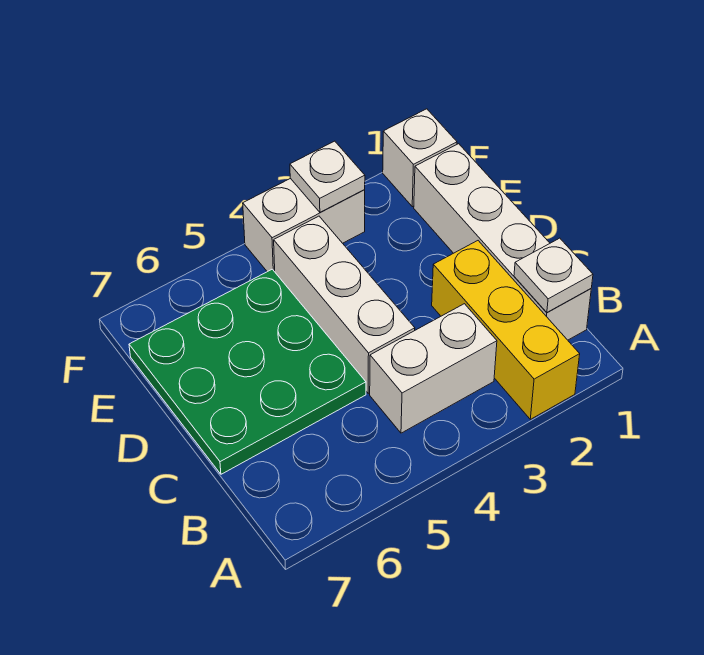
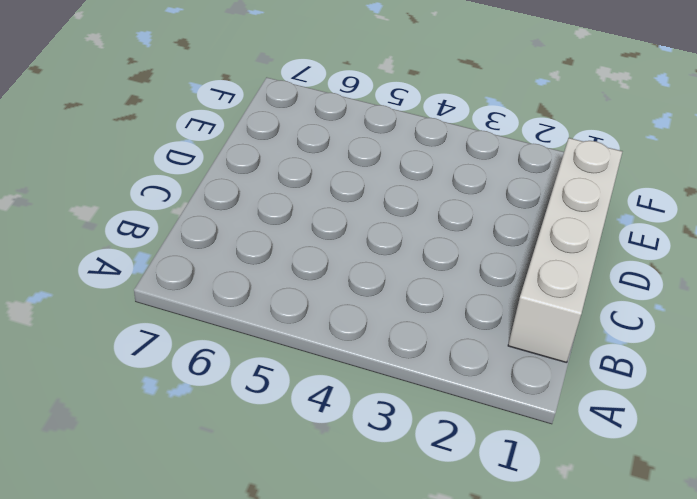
none -> yellow brick A2:C2 level 1
none -> white brick B3:B4 level 1

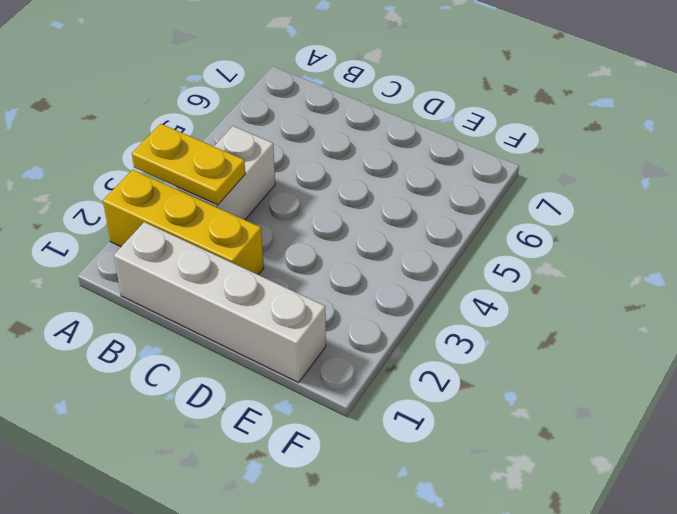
yellow plate A3:B3 level 2 -> none
none -> white brick C4:E4 level 1
none -> green plate C5:E7 level 1

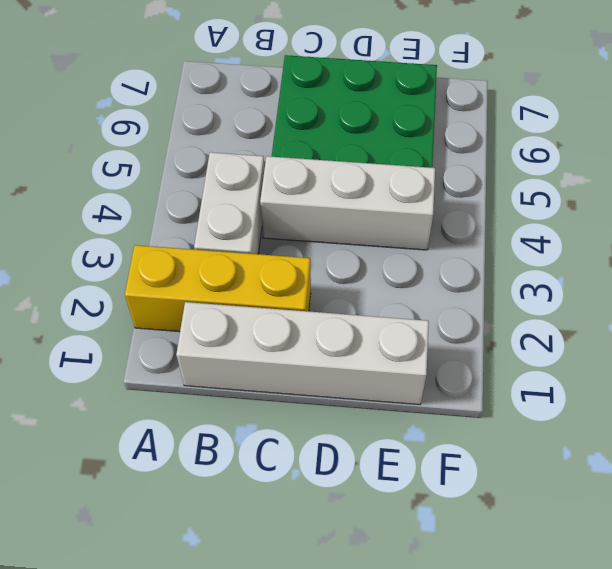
none -> white brick F1 level 1
none -> white brick F3:F4 level 1

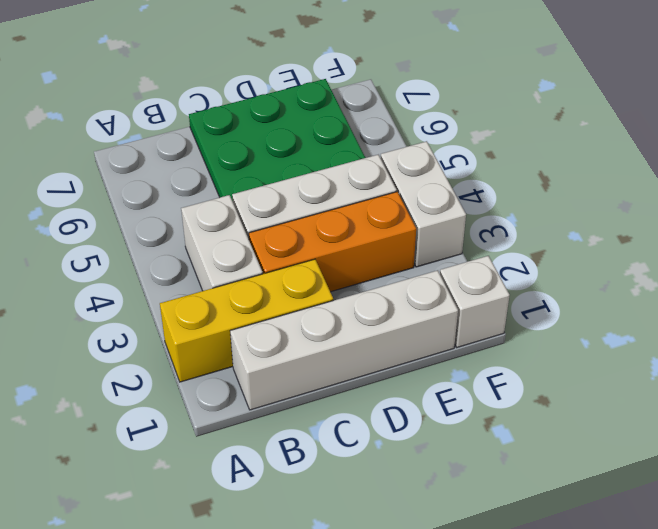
orange brick C3:E3 level 1 -> none
none -> white plate B1 level 2
none -> white plate F3 level 2

